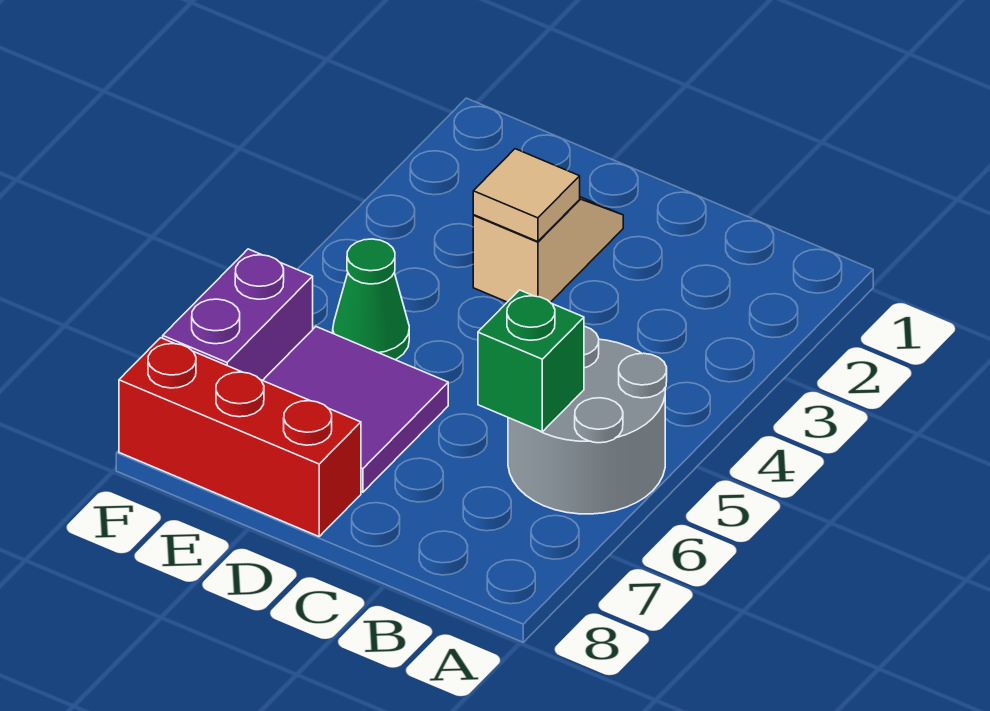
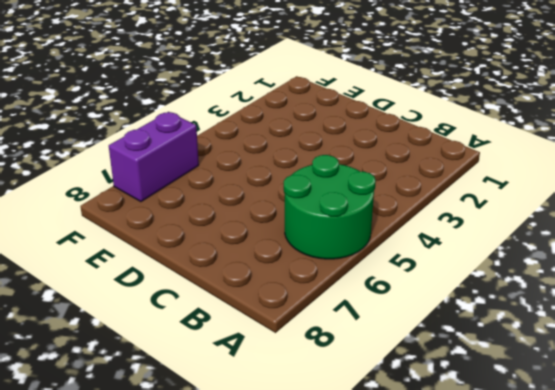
green round brick A5:B6 level 1 -> grey round brick A5:B6 level 1
none -> tan slope D2:D3 level 1 top 3
none -> purple tile D6:E7 level 1

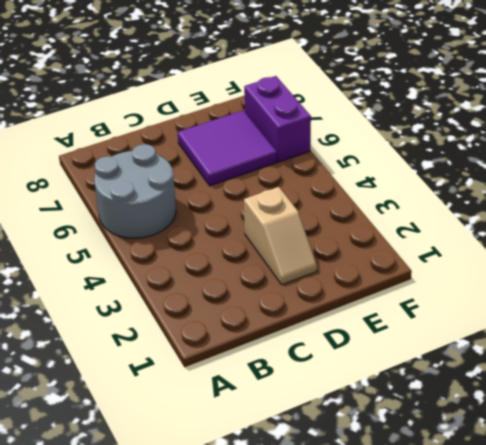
none -> red brick D8:F8 level 1
none -> green cone E5 level 1

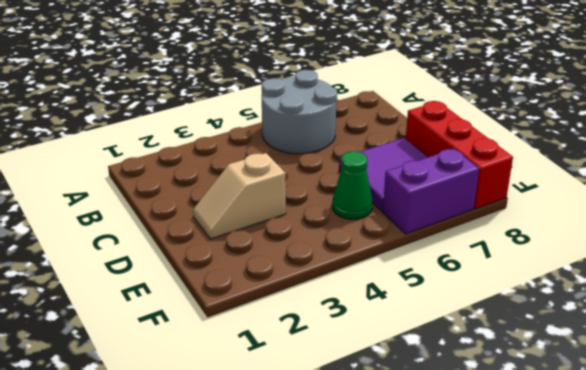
none -> green brick B6 level 2
none -> tan tile D3 level 2

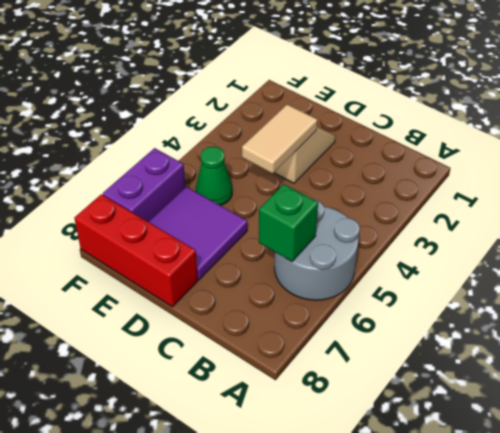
tan tile D3:D4 level 2 -> tan tile D3 level 2

